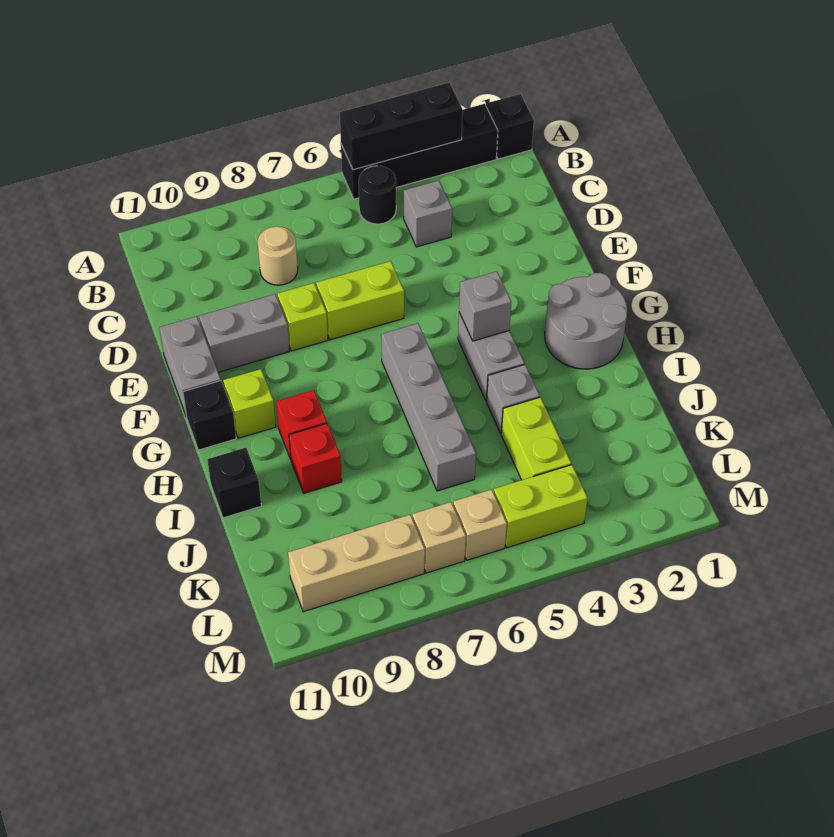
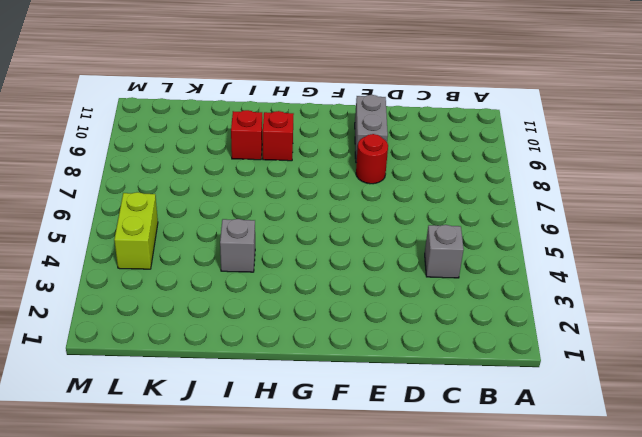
red round brick E8 level 1 -> lime brick E8 level 1
none -> black brick A1 level 1
none -> black brick A2:A5 level 1
none -> black round brick B5 level 1

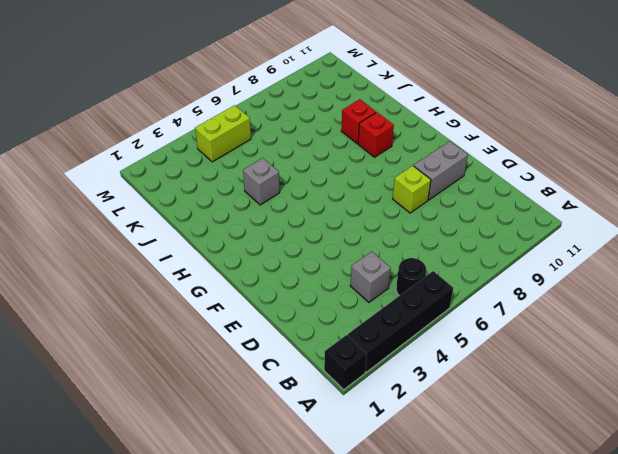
none -> tan round brick C8 level 1
none -> lime brick E6:E7 level 1
none -> grey brick E11:F11 level 1

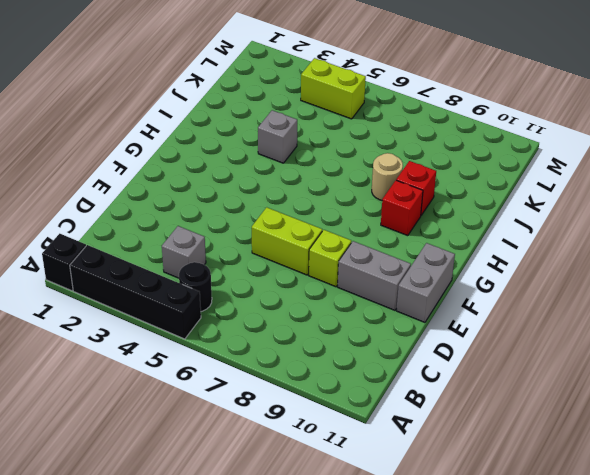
tan round brick I8 level 1 -> tan round brick C8 level 1
none -> grey round brick G1:H2 level 1
none -> grey brick G4:H4 level 1
none -> grey brick G6:J6 level 1

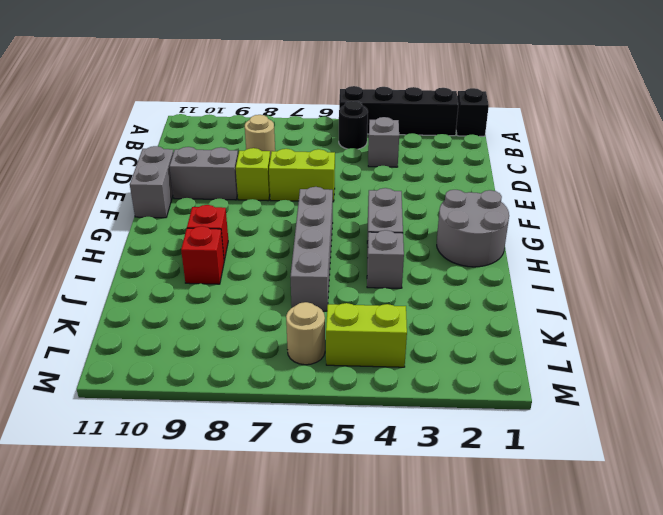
tan round brick L6 level 1 -> tan brick L6 level 1
none -> lime brick G10 level 1
none -> black brick G11 level 1
none -> black brick I11 level 1

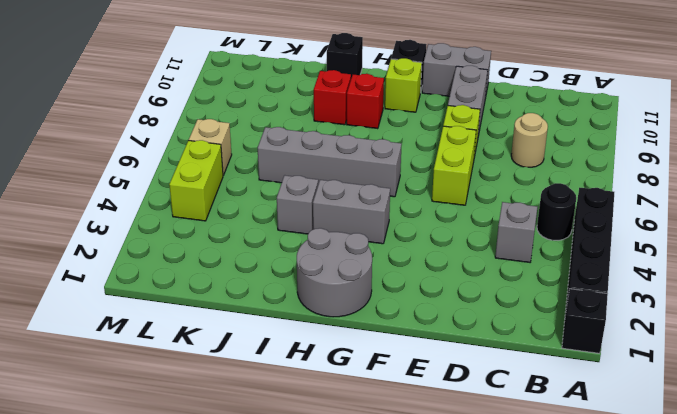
none -> lime brick J4:K4 level 1
none -> tan brick L7 level 1
none -> tan brick L8:L10 level 1

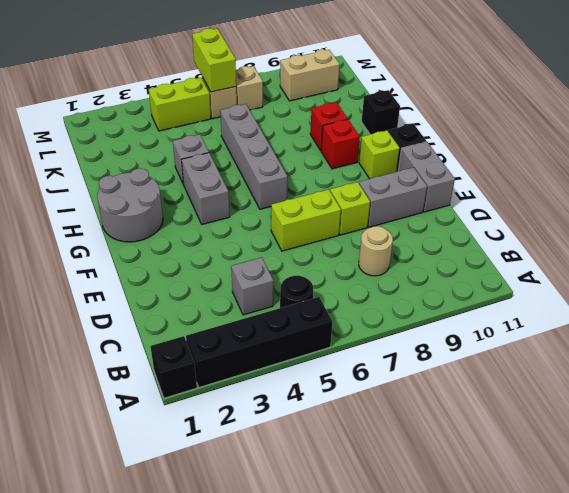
lime brick L6:M6 level 2 -> lime brick J4:K4 level 1
tan brick L9:L10 level 1 -> tan brick L8:L10 level 1
none -> black brick A3:A5 level 2
none -> grey brick G4 level 2

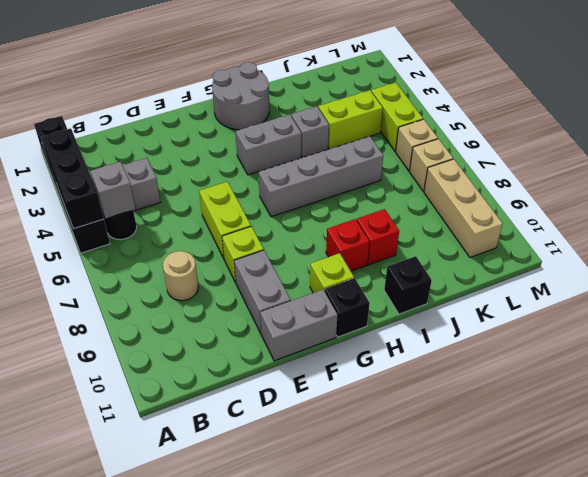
grey brick B5 level 2 -> grey brick G4 level 2

